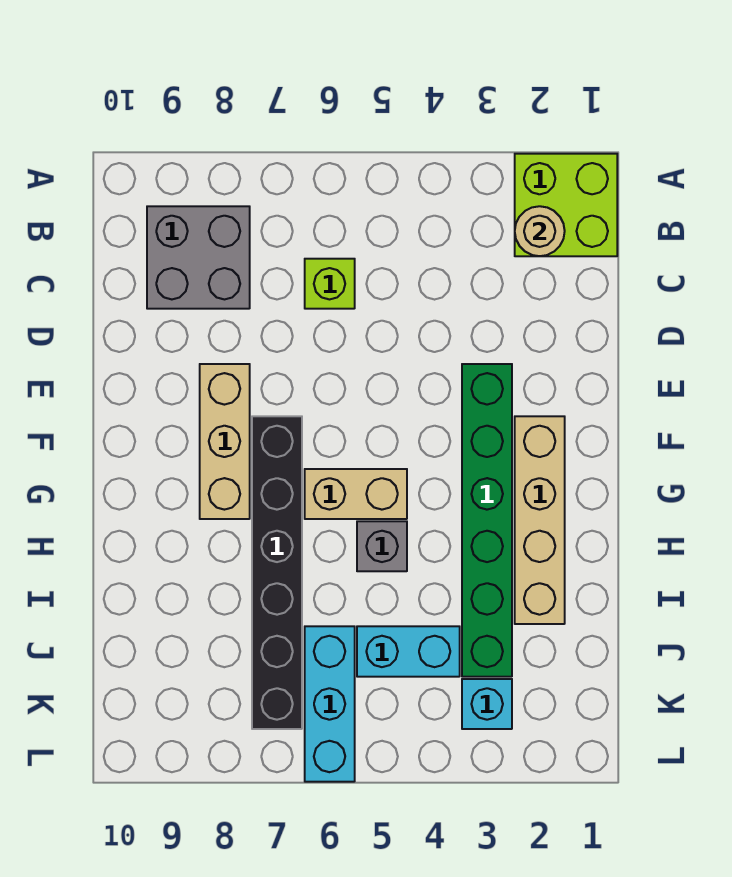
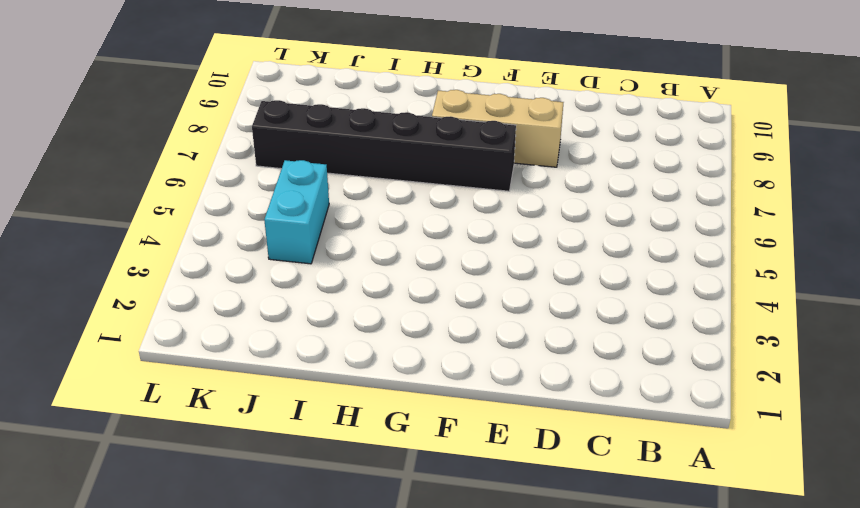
none -> lime brick A1:B2 level 1
none -> grey brick B8:C9 level 1
none -> lime brick C6 level 1

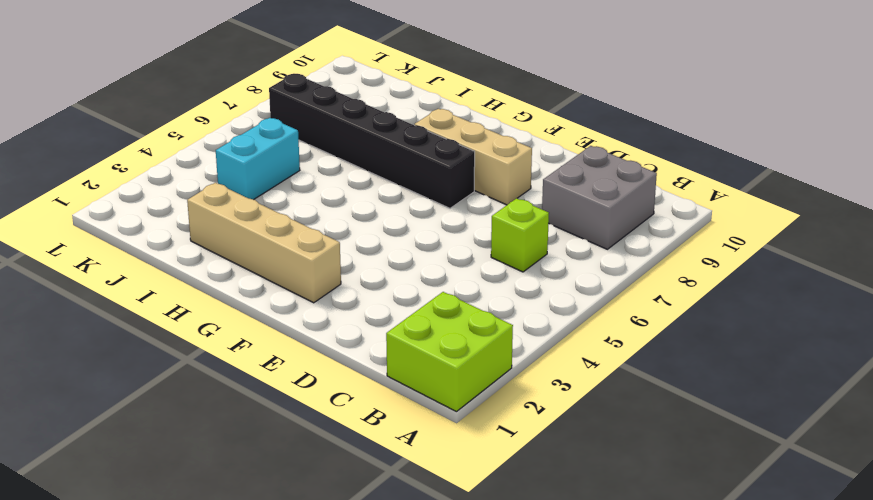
none -> green brick E3:J3 level 1
none -> tan brick G5:G6 level 1
none -> grey brick H5 level 1

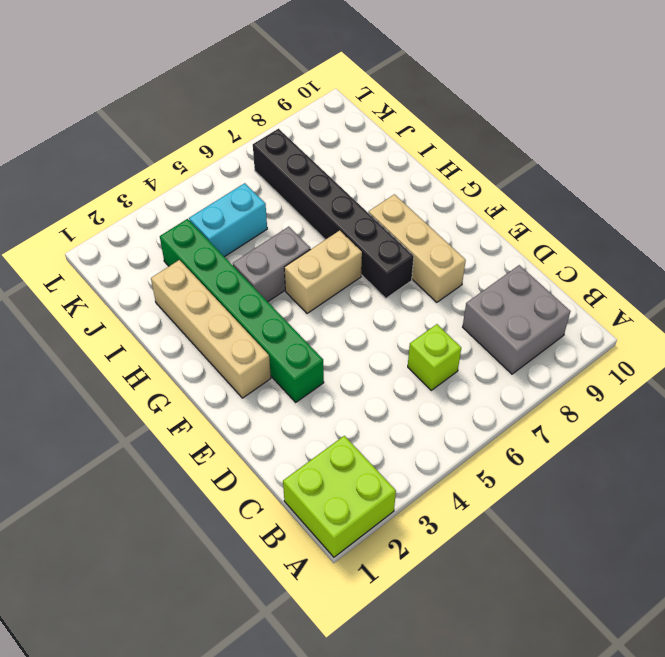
grey brick H4:H5 level 1 -> grey brick H5 level 1
none -> cyan brick J6:L6 level 1
none -> cyan brick K3 level 1
none -> tan round brick B2 level 2

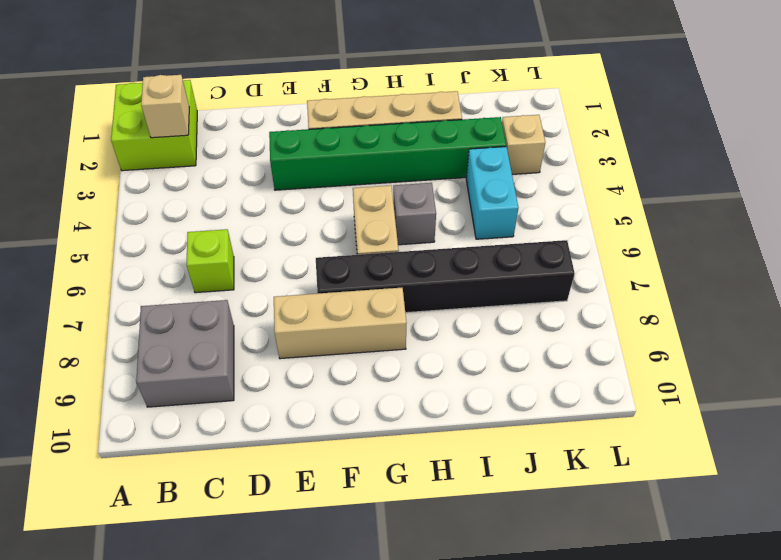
tan brick B2 level 2 -> tan round brick B2 level 2
tan brick K3 level 1 -> cyan brick K3 level 1
none -> cyan brick J6:L6 level 1

